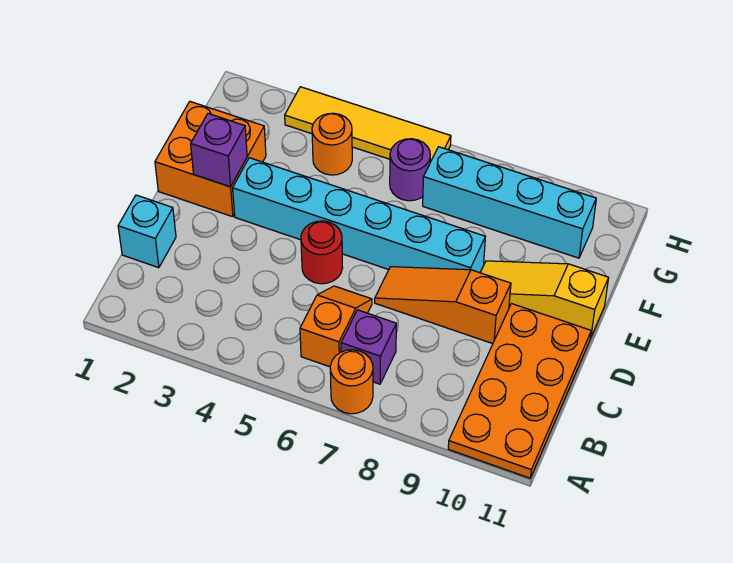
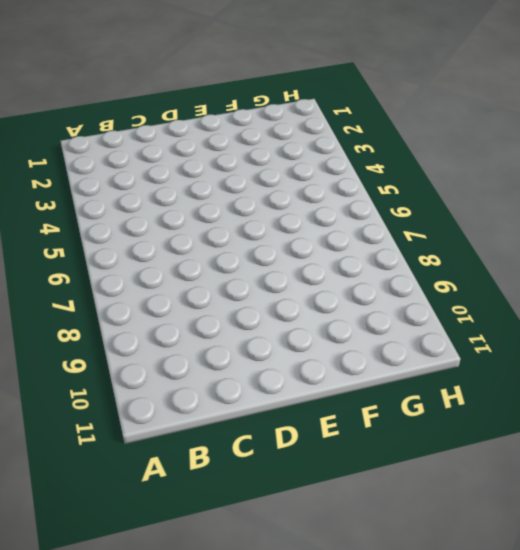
none -> orange round brick A7 level 1
none -> orange plate A10:D11 level 1
none -> orange slope B6:C6 level 1 top B

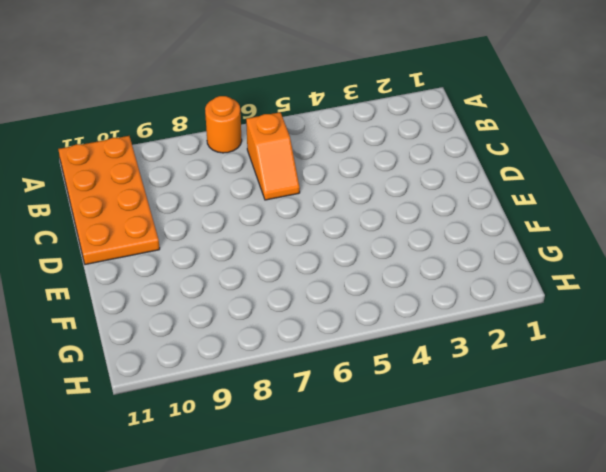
none -> purple brick B7 level 1
none -> cyan brick C1 level 1
none -> red round brick D5 level 1

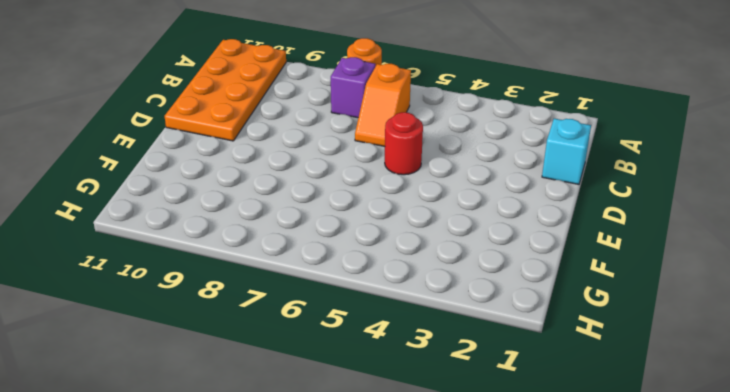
none -> orange slope D7:D9 level 1 top 9
none -> orange brick E1:F2 level 1
none -> cyan brick E3:E8 level 1

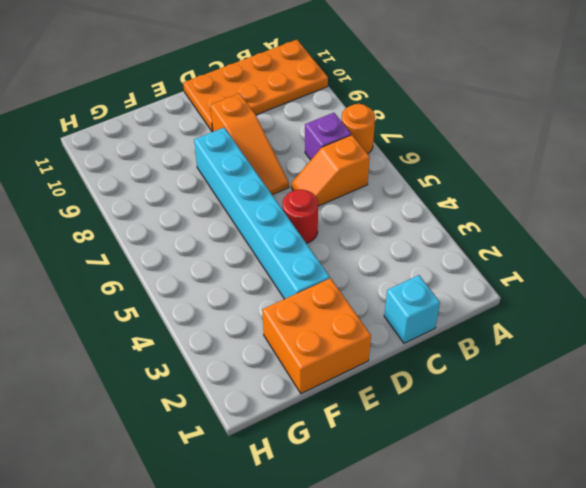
none -> yellow slope E9:E11 level 1 top 11
none -> orange round brick G4 level 1
none -> purple round brick G6 level 1

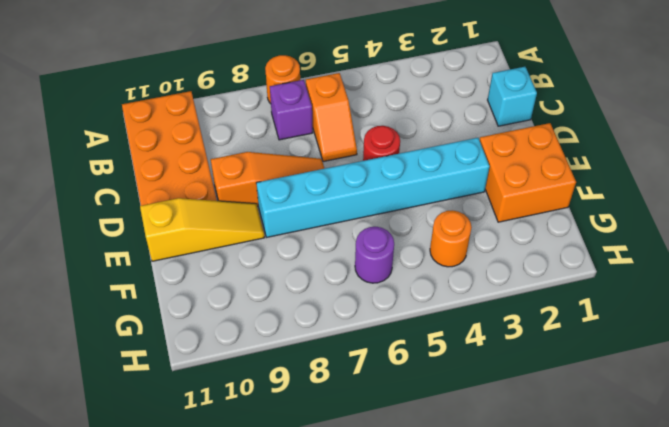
none -> cyan brick G7:G10 level 1
none -> yellow tile H3:H6 level 1
none -> purple brick E2 level 2

